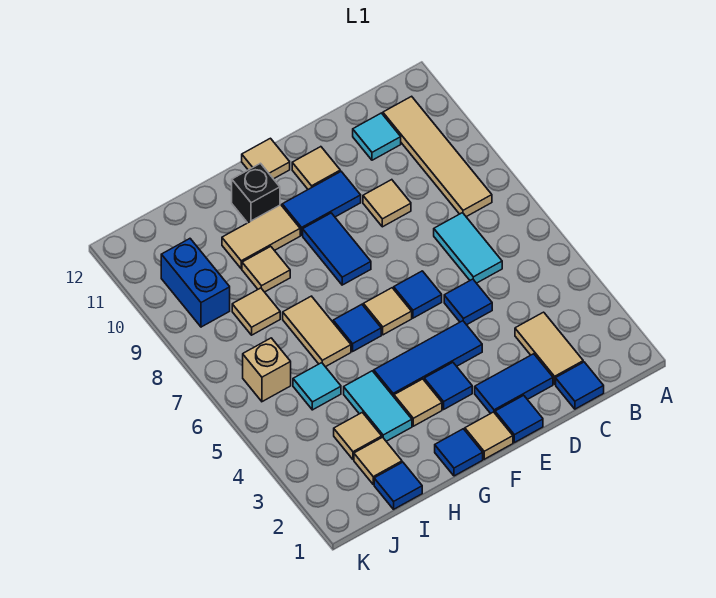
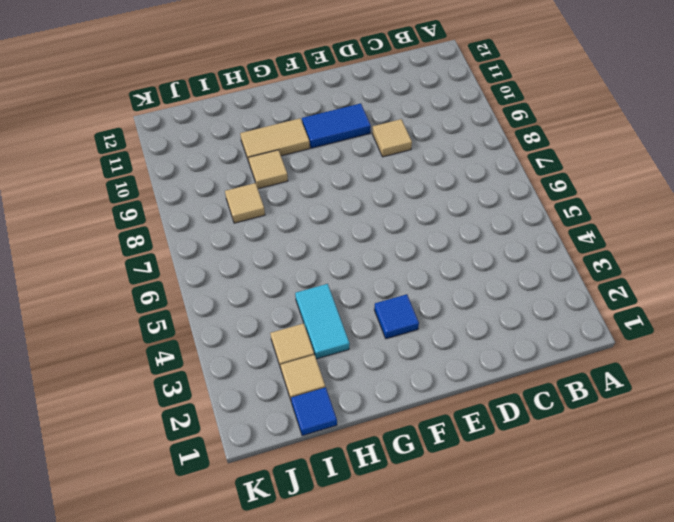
none -> tan tile B8:B11 level 1
none -> blue tile C1 level 1
none -> tan tile C2:C3 level 1
none -> cyan tile C6:C7 level 1

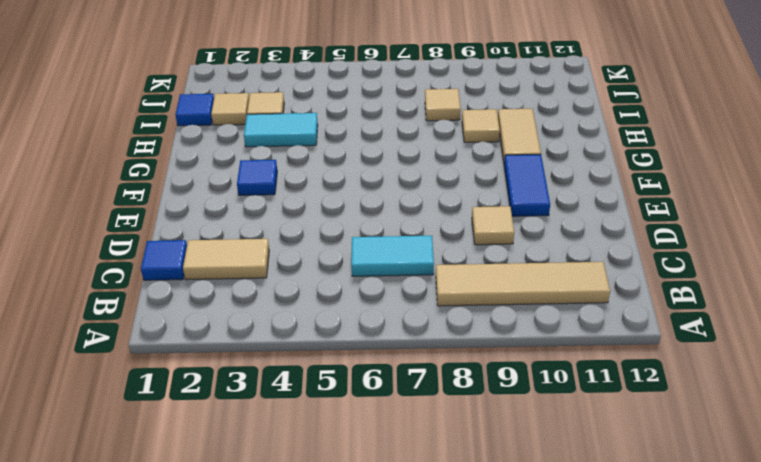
none -> cyan tile C11 level 1
none -> blue tile D2:E2 level 1
none -> blue tile D5 level 1
none -> blue tile E1 level 1

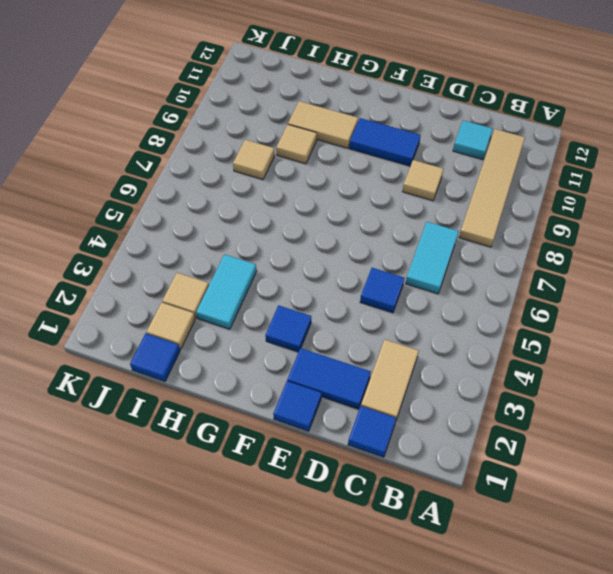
none -> blue tile E4:G4 level 1
none -> blue tile E6 level 1
none -> tan tile E11 level 1
none -> tan tile F1 level 1

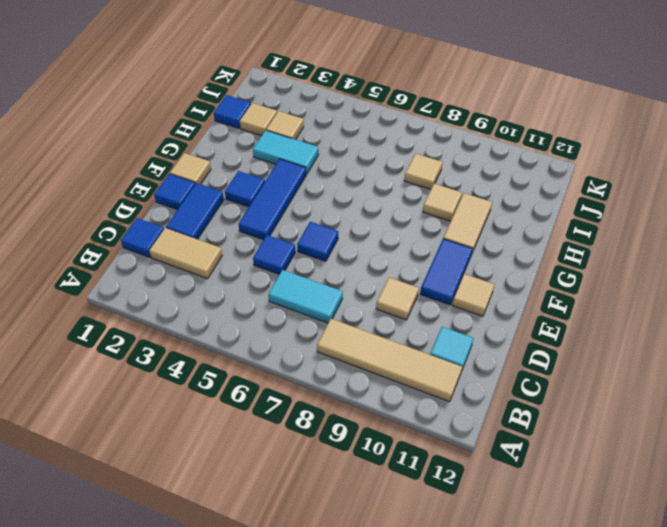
none -> tan tile F6 level 1
none -> blue tile F8:F9 level 1
none -> tan tile F12 level 1
none -> blue tile G1 level 1

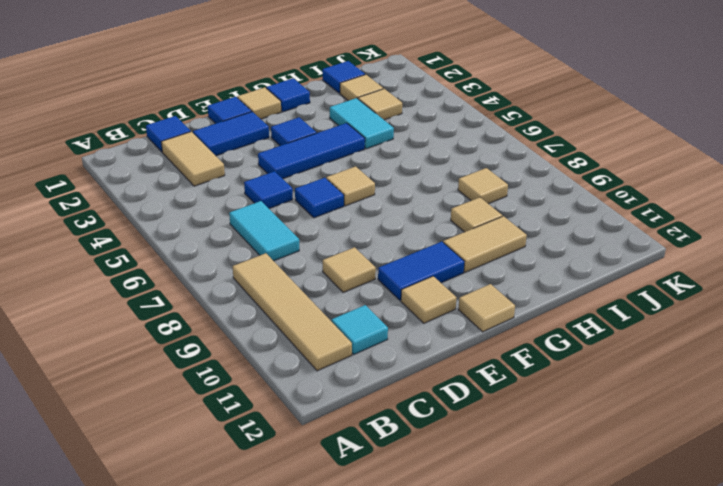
none -> blue tile F8:F9 level 1
none -> tan tile G3 level 1
none -> blue tile G6 level 1
none -> black brick G11 level 1

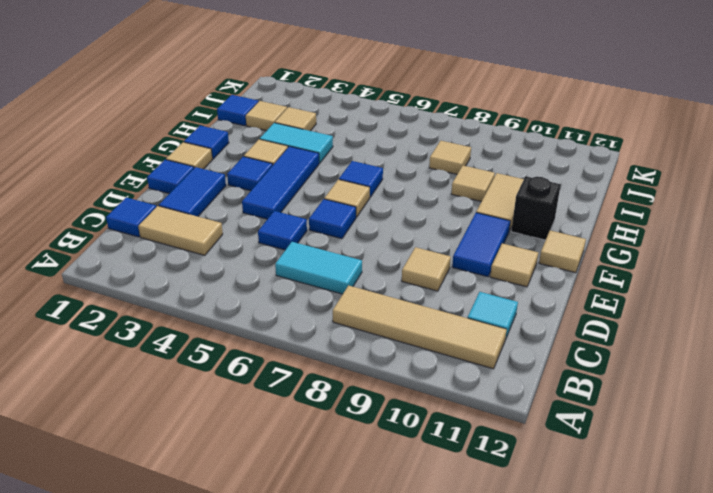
none -> blue tile F8:F9 level 1
none -> tan tile H6:H7 level 1
none -> cyan tile I5 level 1
none -> tan brick J6 level 1

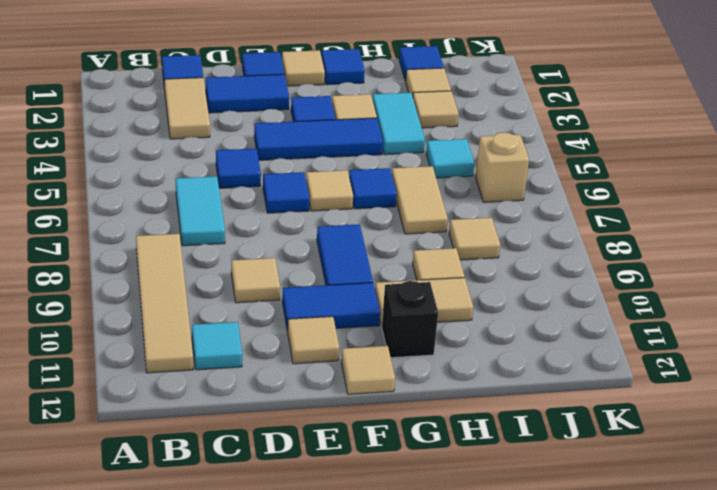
none -> blue brick J9:J10 level 1

